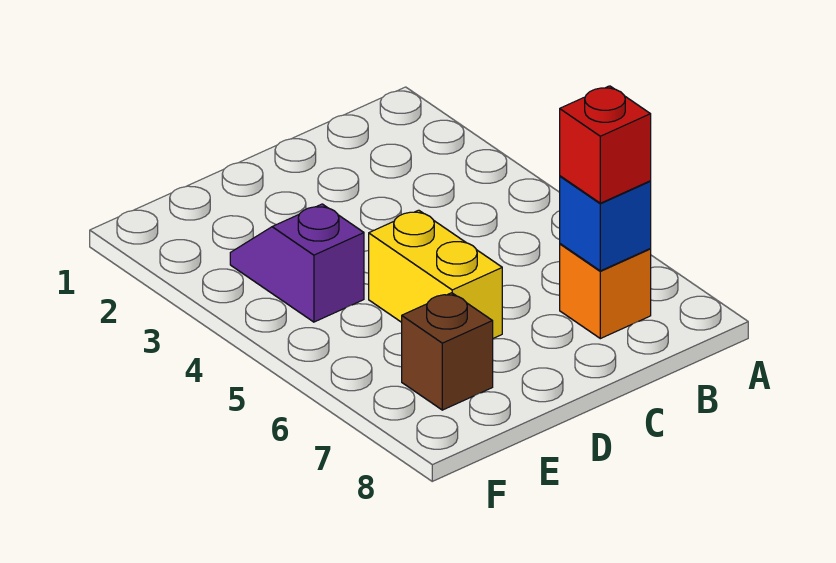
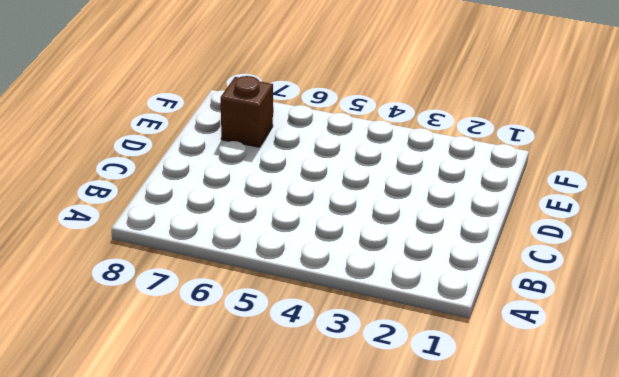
none -> orange brick B7 level 1
none -> yellow brick D5:D6 level 1

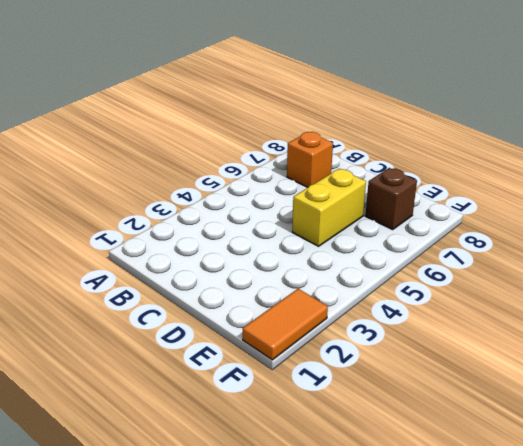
orange tile F1:F2 level 1 -> none
none -> purple slope E3:E4 level 1 top 4
none -> blue brick B7 level 2

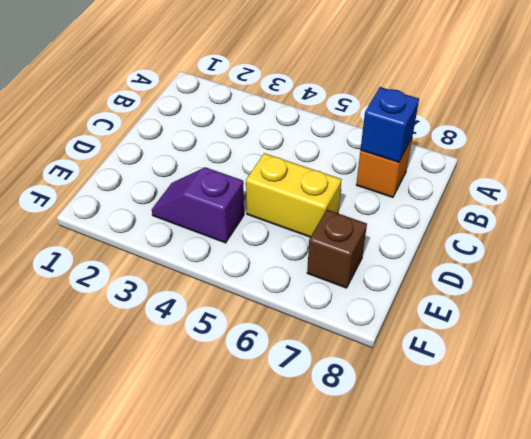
none -> red brick B7 level 3

